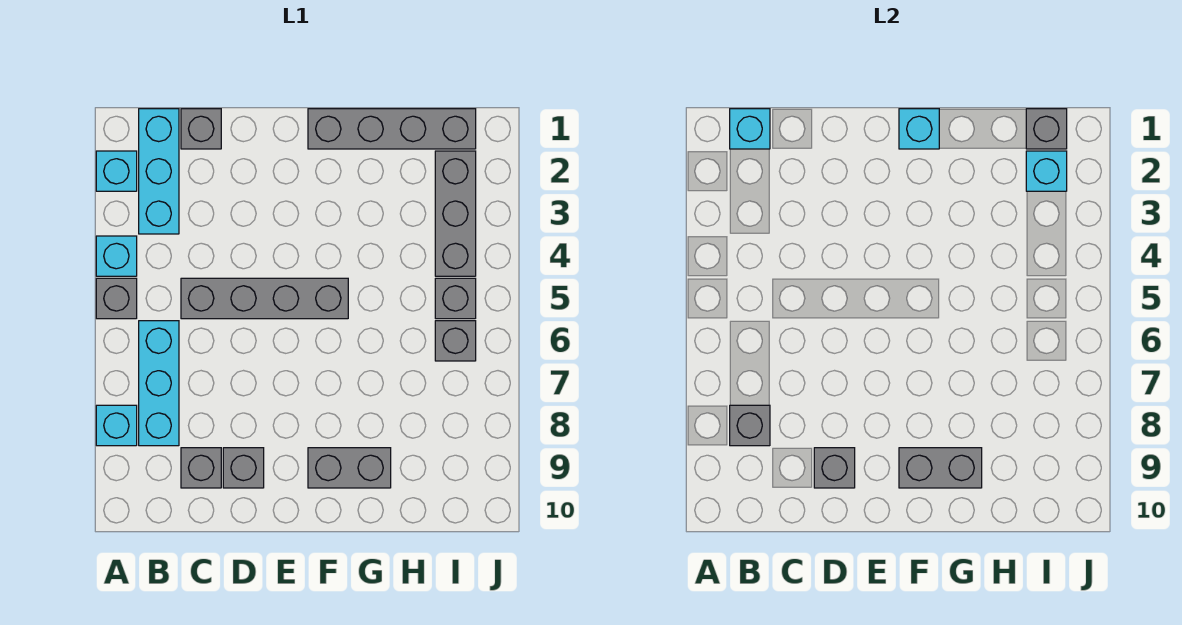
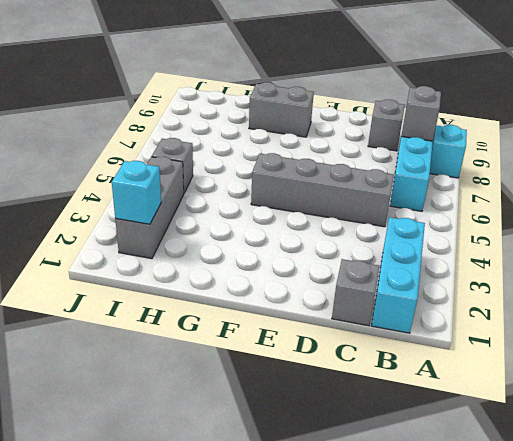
none -> cyan brick A2 level 1
none -> cyan brick A4 level 1
none -> grey brick A5 level 1

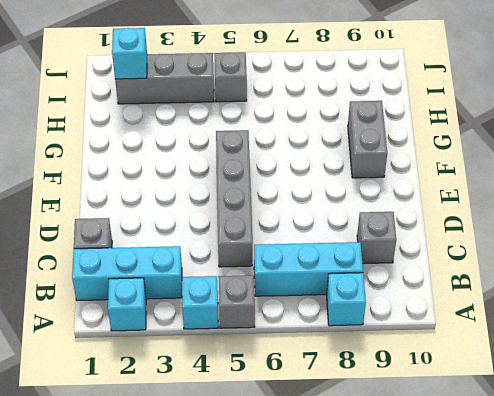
none -> grey brick D9 level 1
none -> grey brick F1:I1 level 1
none -> grey brick I6 level 1

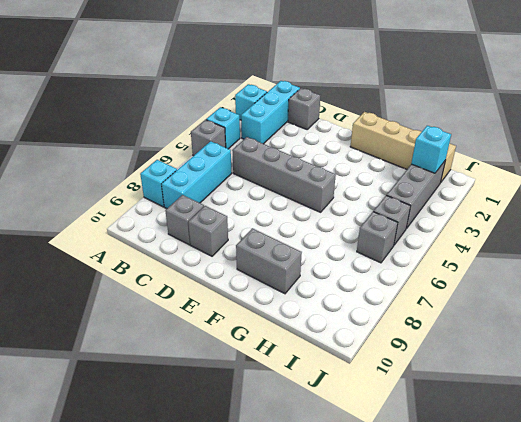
tan brick F1:I1 level 1 -> grey brick F1:I1 level 1
none -> cyan brick B1 level 2
none -> grey brick B8 level 2
none -> grey brick D9 level 2

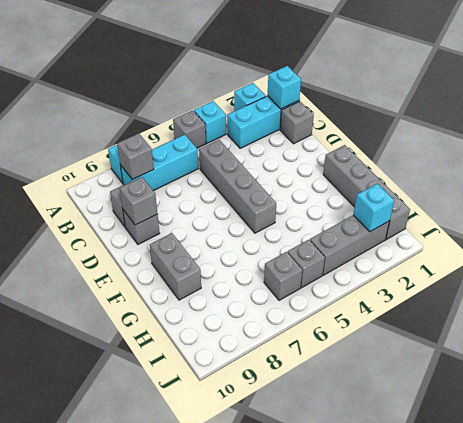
none -> cyan brick F1 level 2
none -> grey brick F9:G9 level 2
none -> grey brick I1 level 2

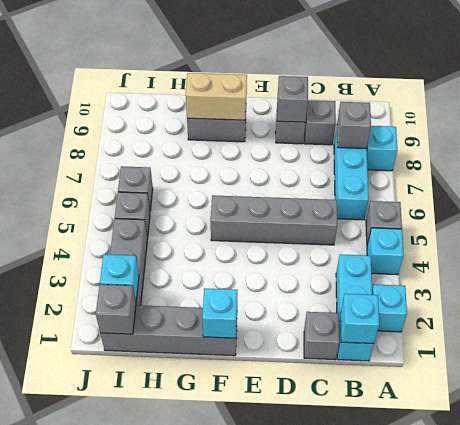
tan brick F9:G9 level 2 -> grey brick F9:G9 level 2

